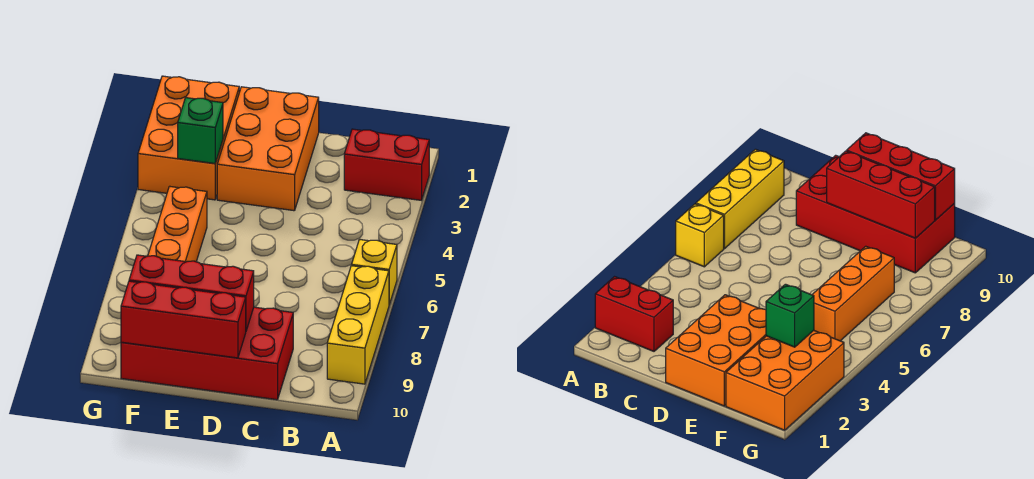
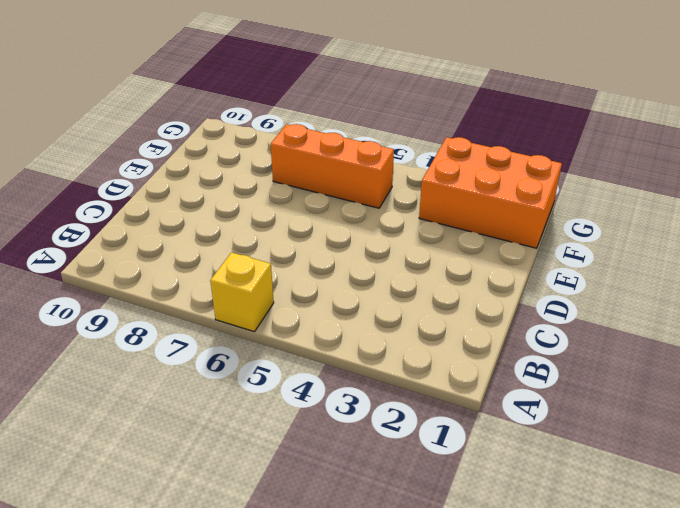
none -> red brick A2:B2 level 1
none -> yellow brick A7:A9 level 1

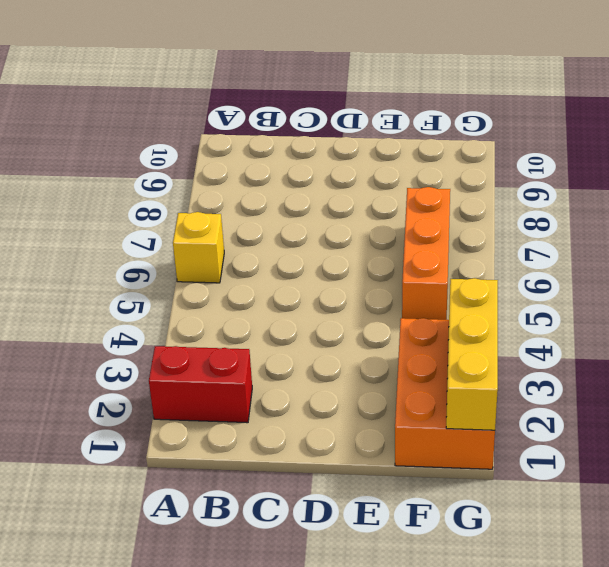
yellow brick G1:G3 level 2 -> yellow brick A7:A9 level 1
none -> red brick C9:F10 level 1
none -> orange brick D1:E3 level 1

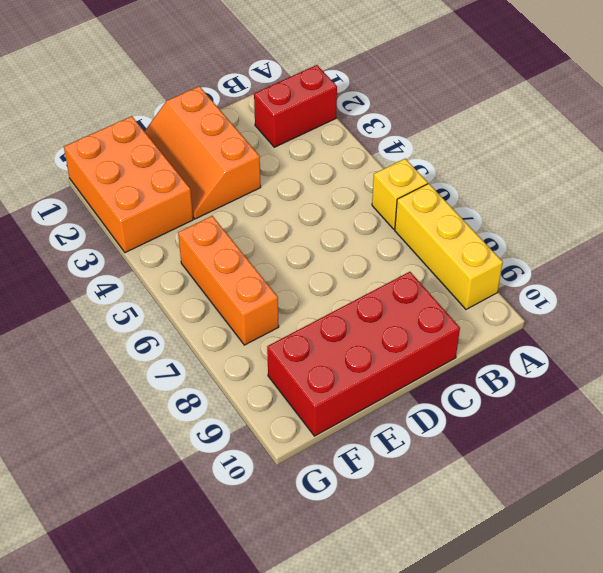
orange slope D1:E3 level 1 top D -> orange brick D1:E3 level 1
none -> red brick D9:F9 level 2
none -> red brick D10:F10 level 2

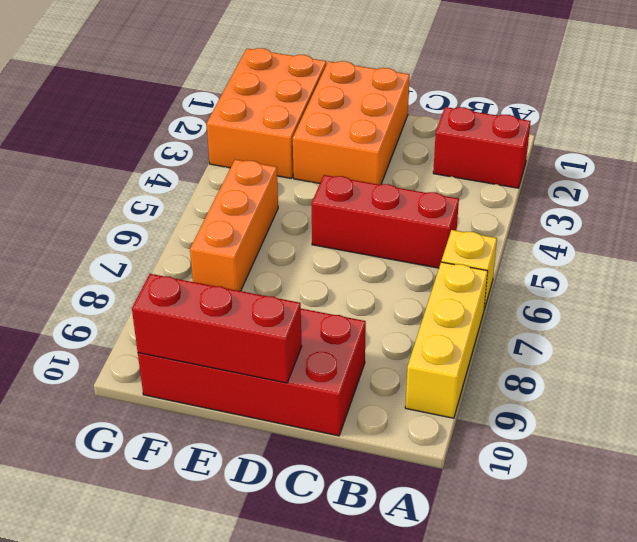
red brick B5:D5 level 1 -> red brick D9:F9 level 2
none -> green brick F3 level 2

